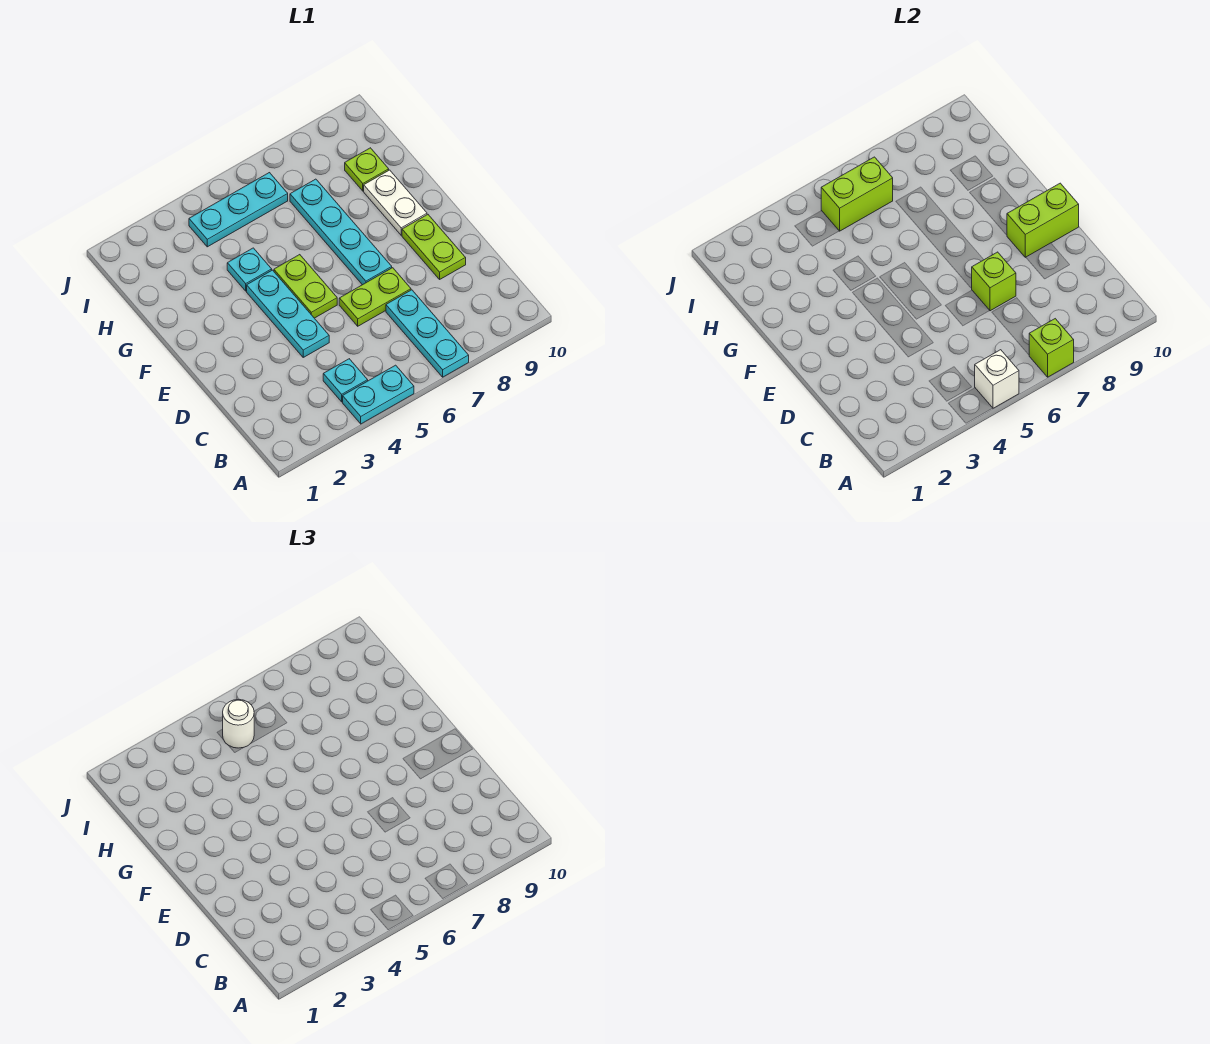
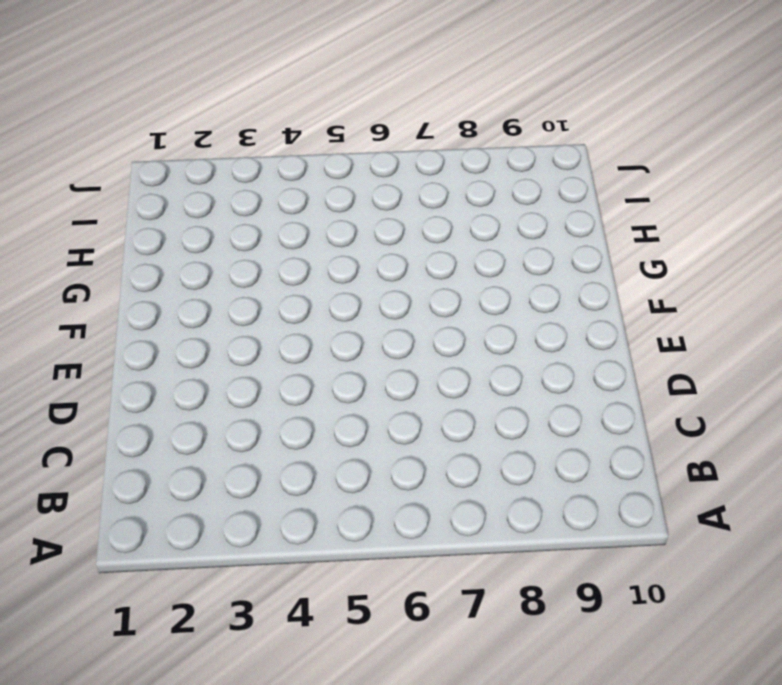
none -> cyan plate A4:A5 level 1
none -> cyan plate A7:C7 level 1
none -> cyan plate B4 level 1

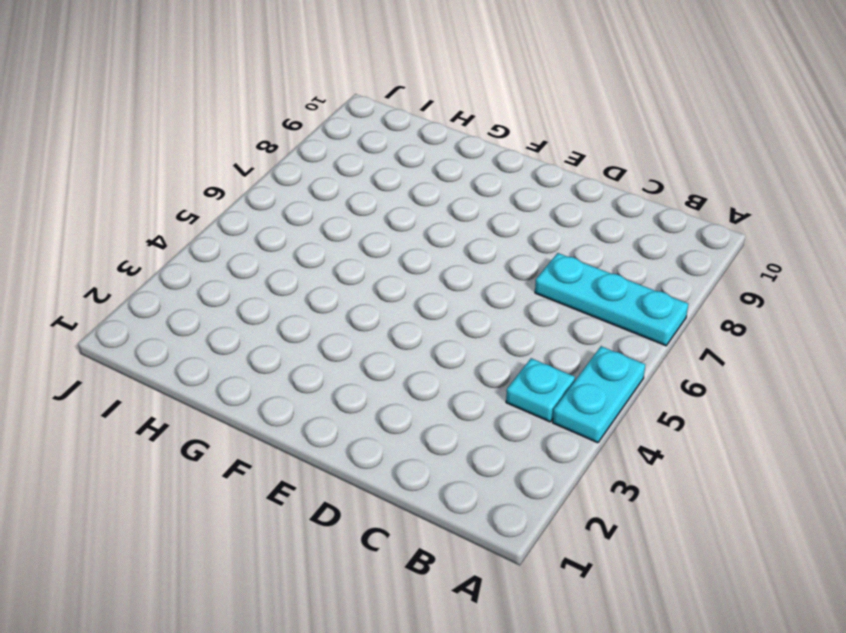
none -> cyan plate D4:F4 level 1
none -> lime plate D6:D7 level 1
none -> lime plate D9:E9 level 1

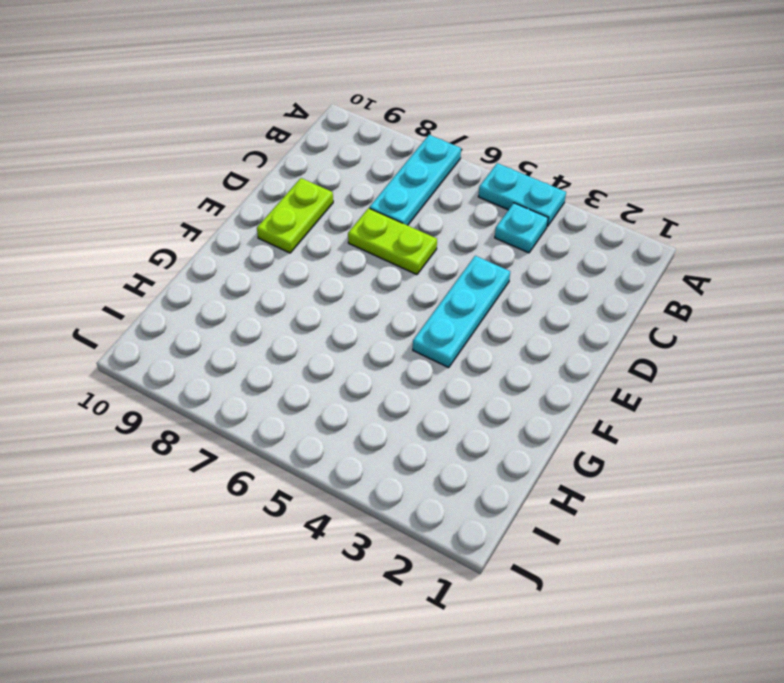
none -> lime plate E5:F5 level 1
none -> cyan plate E7:H7 level 1
none -> white plate F9:G9 level 1

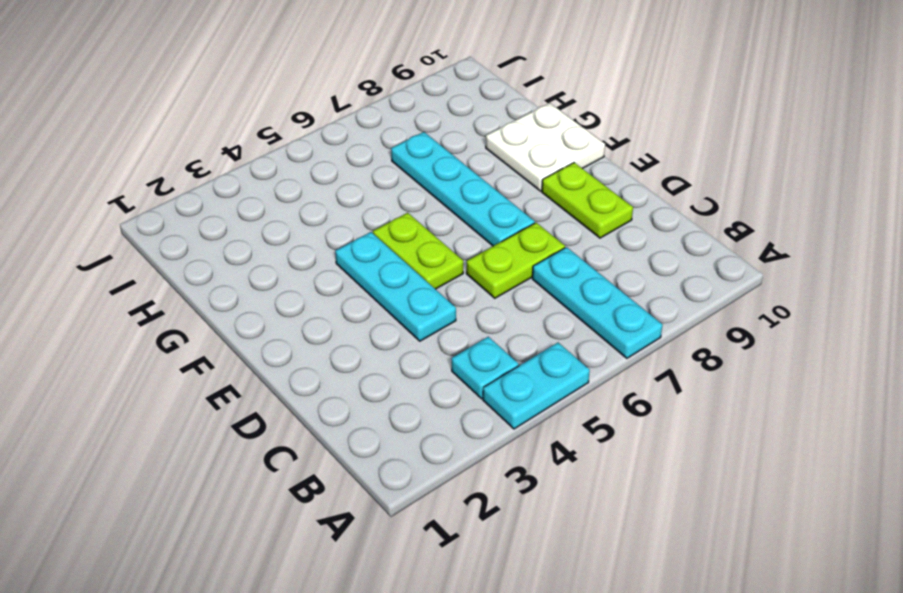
white plate F9:G10 level 1 -> white plate F9:G9 level 1
none -> cyan plate G4 level 1
none -> lime plate H9 level 1
none -> cyan plate I4:I6 level 1

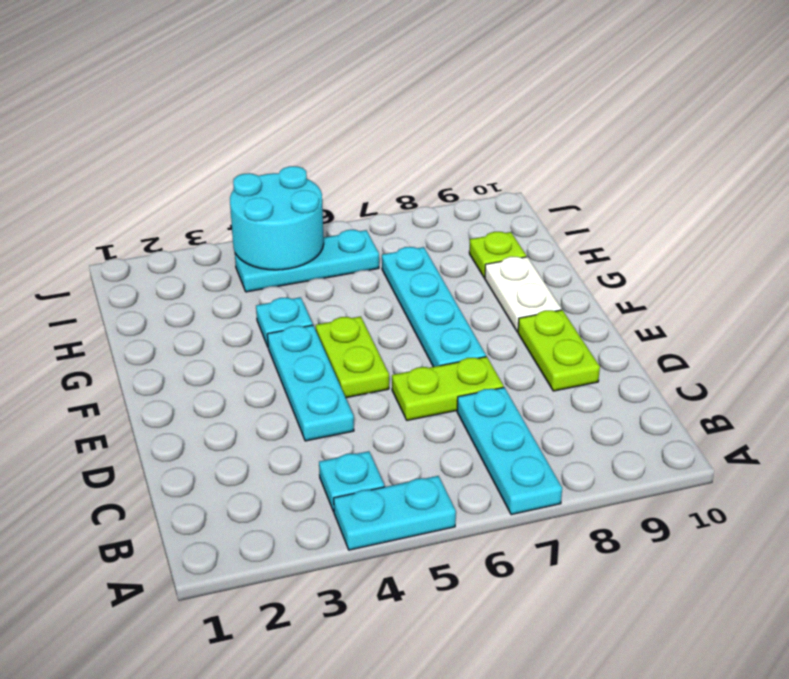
cyan round brick I4:J5 level 2 -> lime brick I5:I6 level 2
none -> white brick A5 level 2
none -> lime brick A7 level 2
none -> lime brick D7 level 2

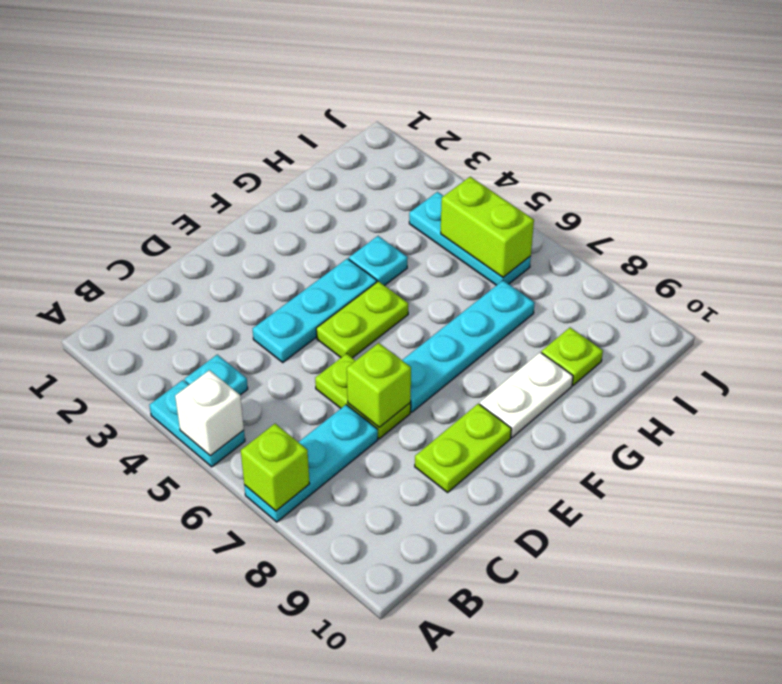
none -> lime brick E9:E10 level 2
none -> white round brick I5 level 3

